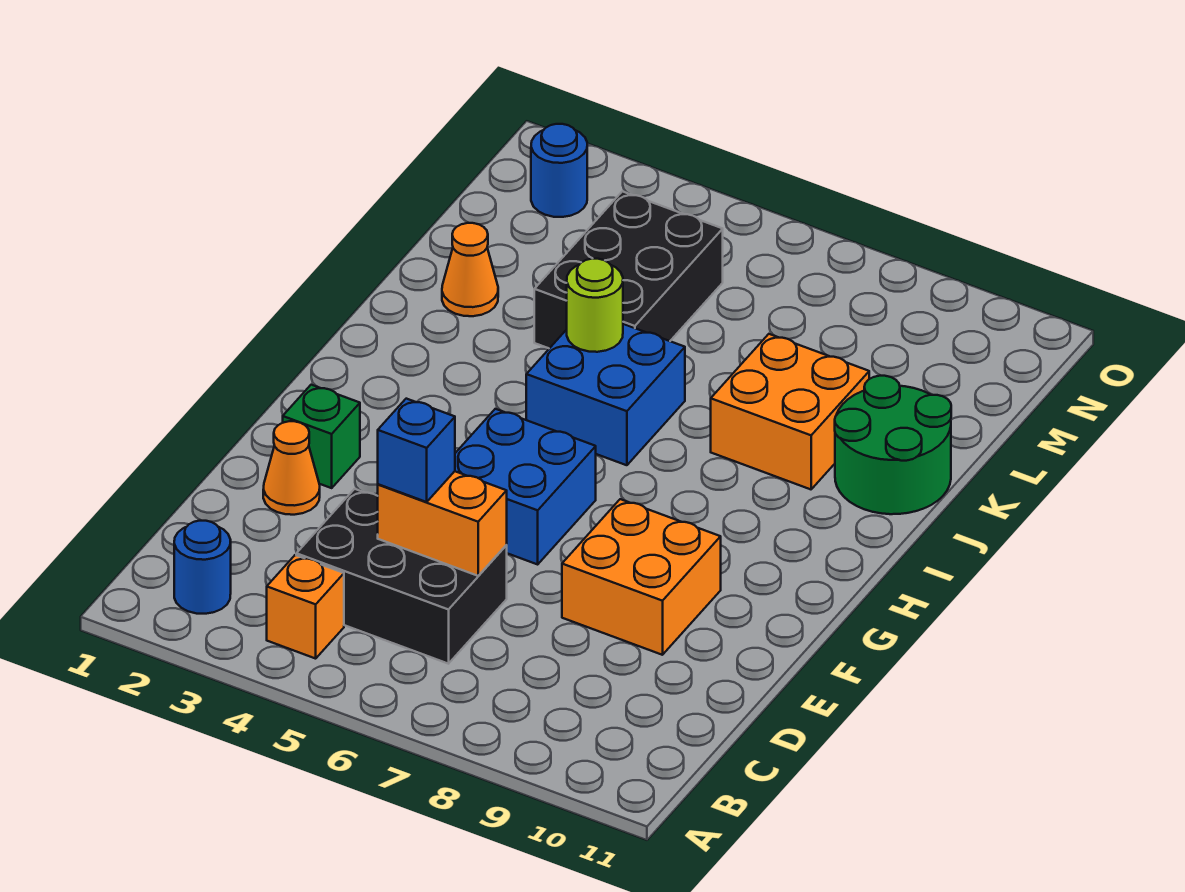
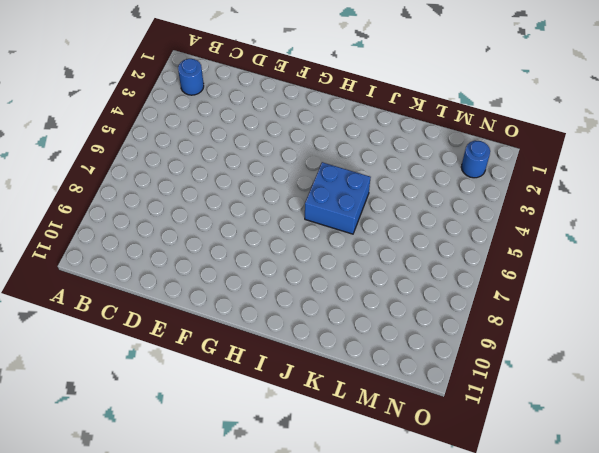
none -> orange brick B4 level 1
none -> black brick C4:D6 level 1
none -> orange cone E2 level 1

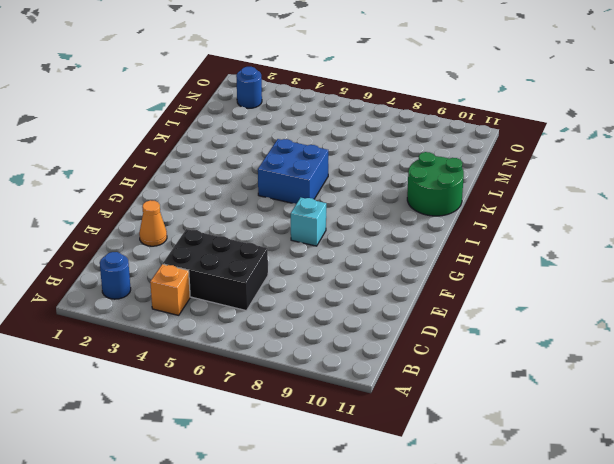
cyan brick G7 level 1 -> none
none -> orange brick E8:F9 level 1
none -> green brick F2 level 1
none -> blue brick F5:G6 level 1

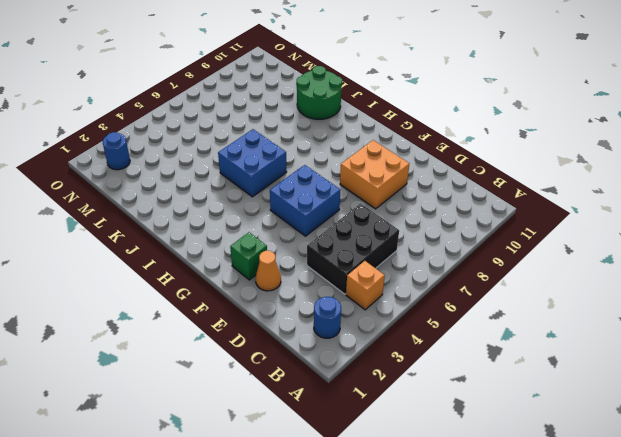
none -> orange brick J8:K9 level 1
none -> orange cone K2 level 1
none -> black brick K4:M5 level 1

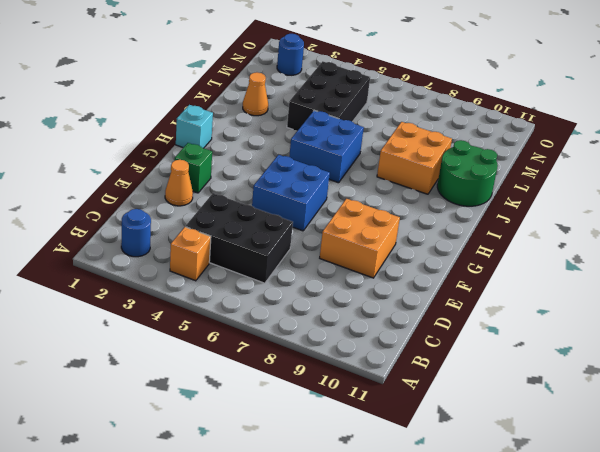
cyan brick H1 level 1 -> none
none -> orange brick D5:D6 level 2
none -> lime round brick J5 level 2
none -> blue brick D5 level 3

